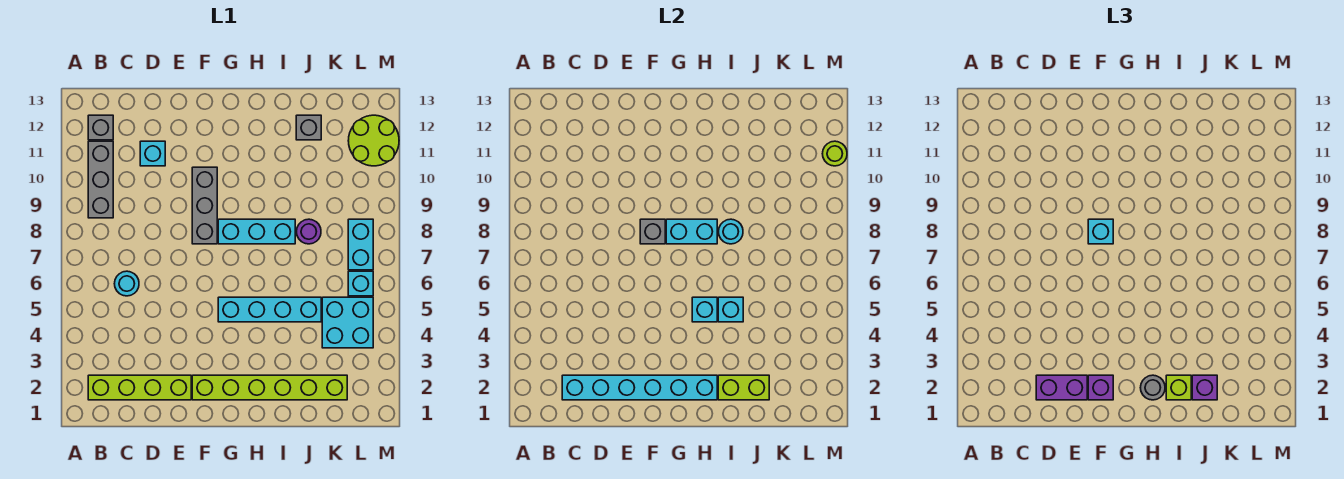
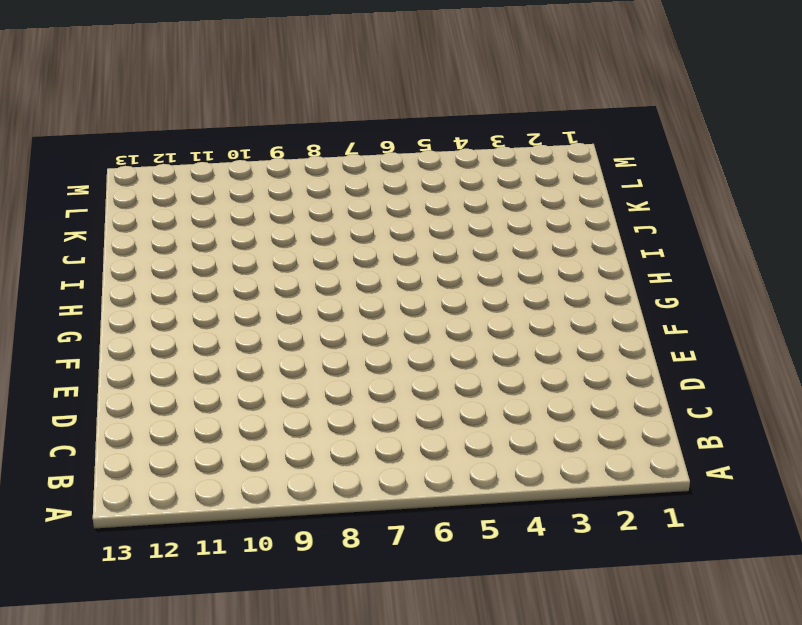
none -> lime brick B2:E2 level 1
none -> grey brick B9:B11 level 1
none -> grey brick B12 level 1

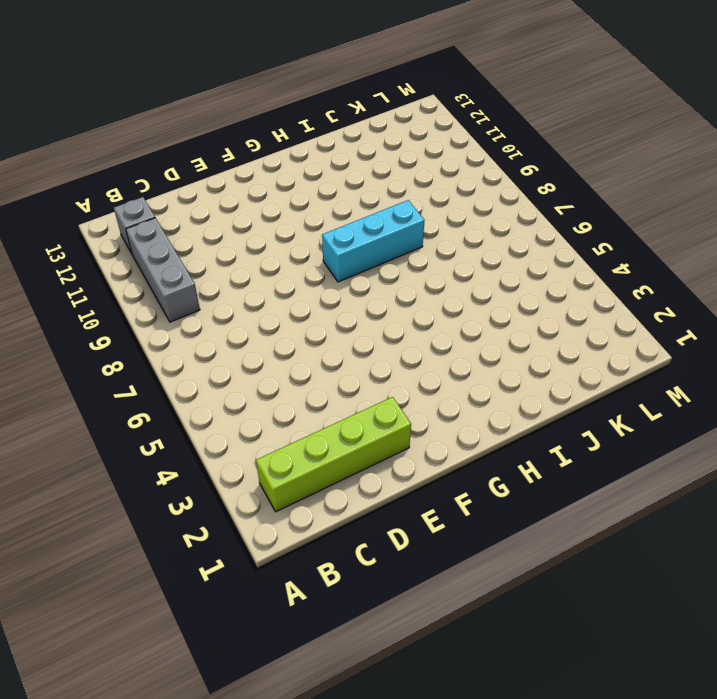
none -> cyan round brick C6 level 1
none -> cyan brick D11 level 1
none -> lime brick F2:K2 level 1

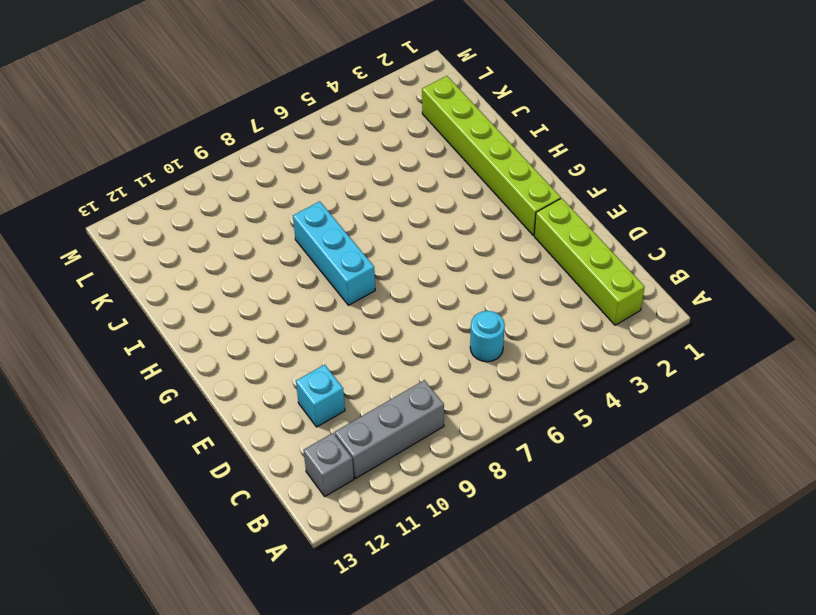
none -> grey brick F8:F10 level 1
none -> cyan brick G5:J5 level 1
none -> purple round brick J8 level 1

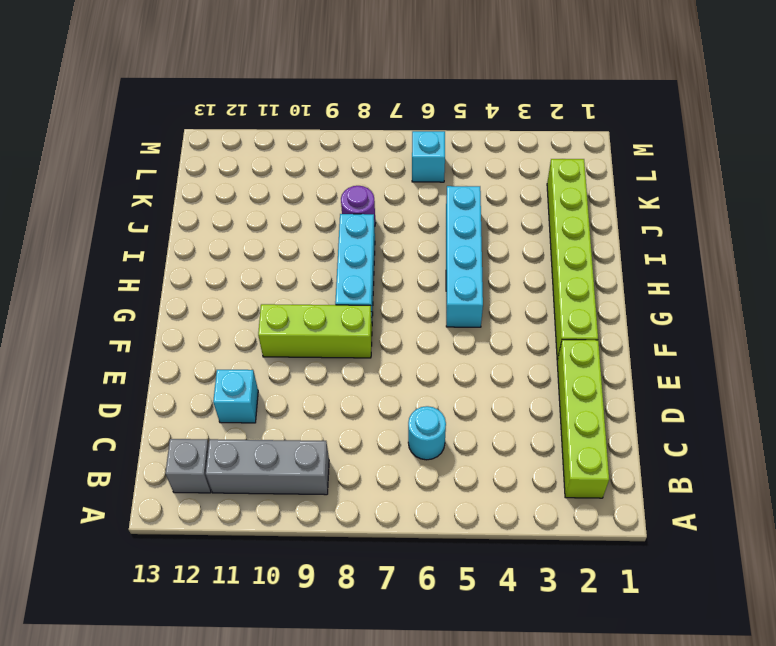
lime brick F8:F10 level 1 -> grey brick F8:F10 level 1
none -> grey brick J12 level 1
none -> cyan brick K4:L5 level 1
none -> cyan brick L7:L8 level 1

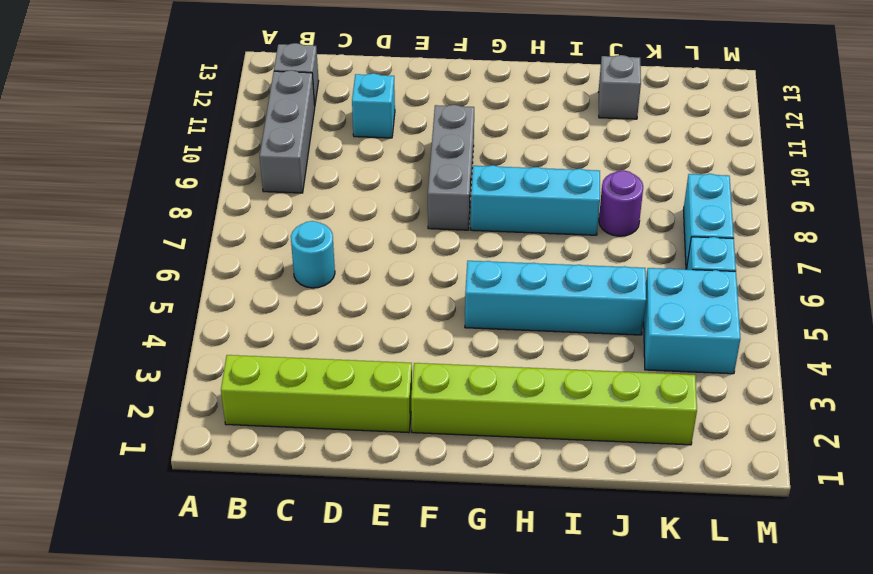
none -> lime round brick L11:M12 level 1
none -> cyan brick C2:H2 level 2
none -> grey brick F8 level 2

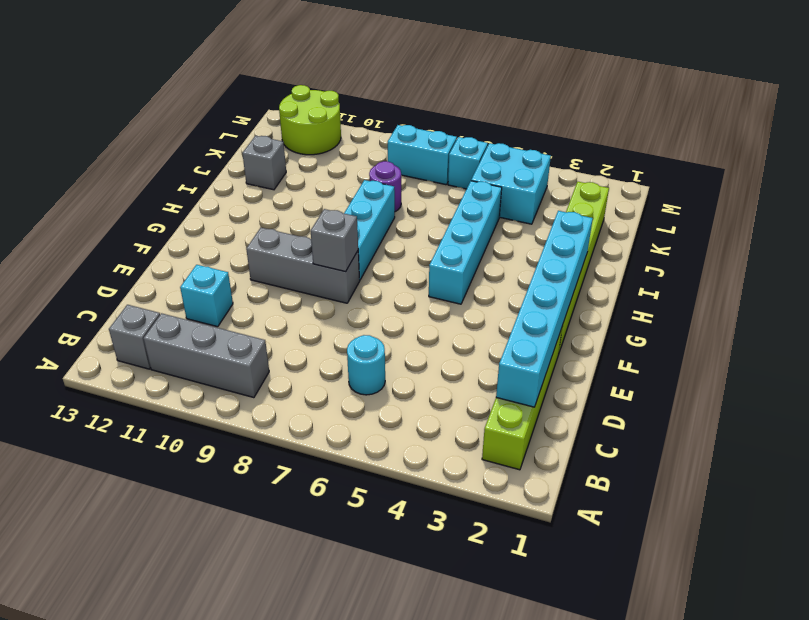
none -> cyan brick G8:H8 level 2
none -> cyan brick H5 level 2
none -> lime brick I2:J2 level 2

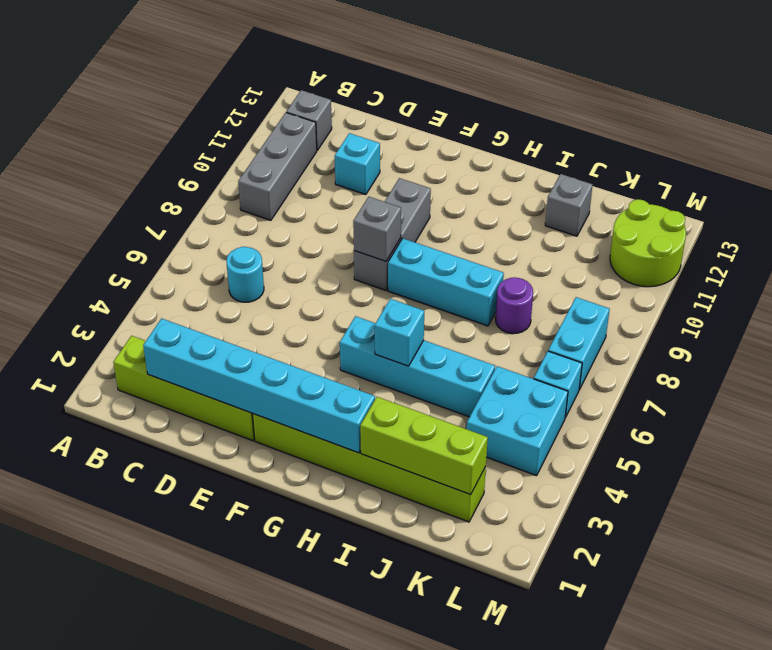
lime brick I2:K2 level 2 -> lime brick I2:J2 level 2
none -> cyan brick G8:H8 level 2
none -> cyan brick I5 level 2
none -> cyan round brick I8 level 2

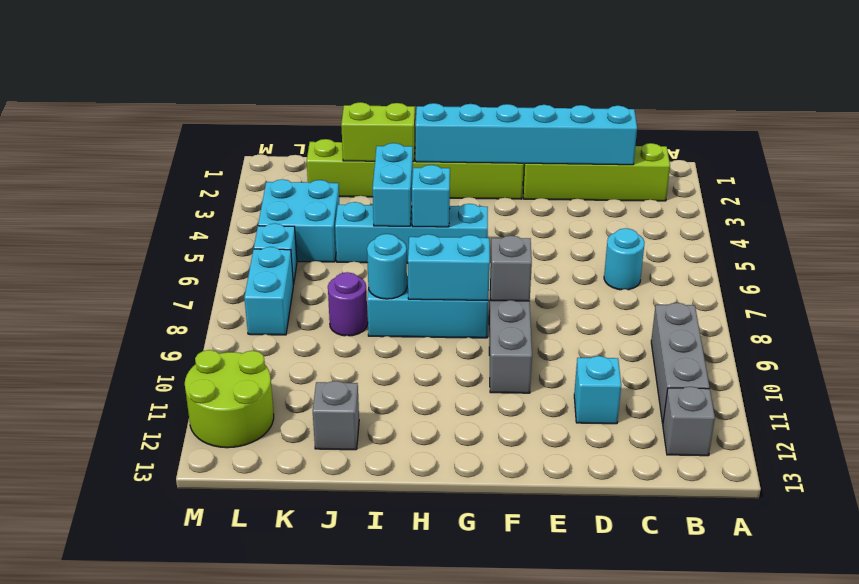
cyan brick I4:I5 level 2 -> cyan brick I5 level 2
none -> lime round brick M11 level 2
none -> purple brick D2:E2 level 3
none -> purple brick F2 level 3

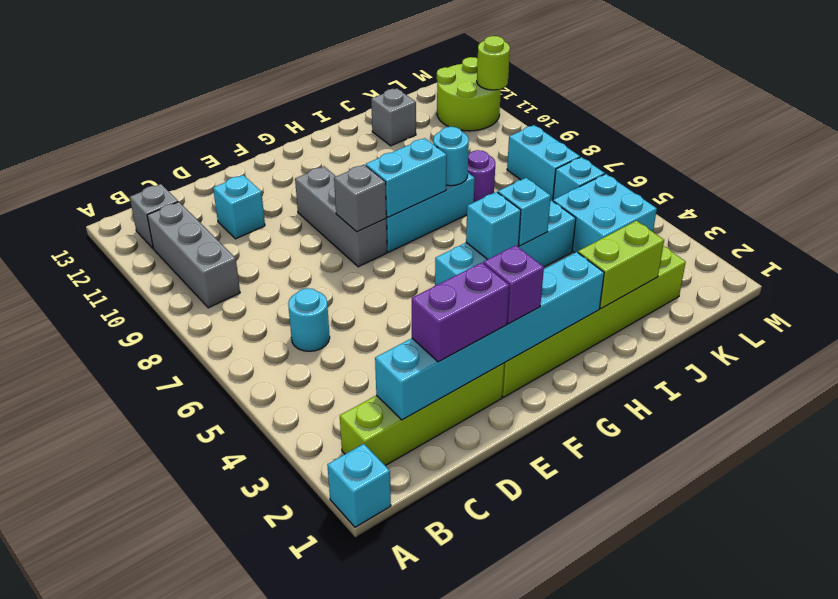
cyan brick A1 level 1 -> cyan brick F8 level 3
none -> grey round brick H2 level 3
none -> lime brick I2 level 3
none -> purple brick J2 level 3

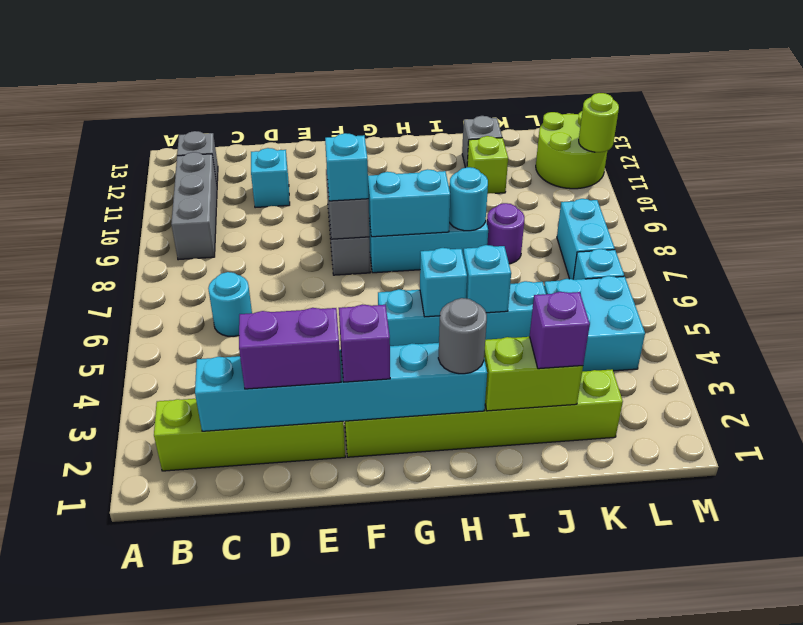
lime brick J11 level 1 -> lime brick I2 level 3

